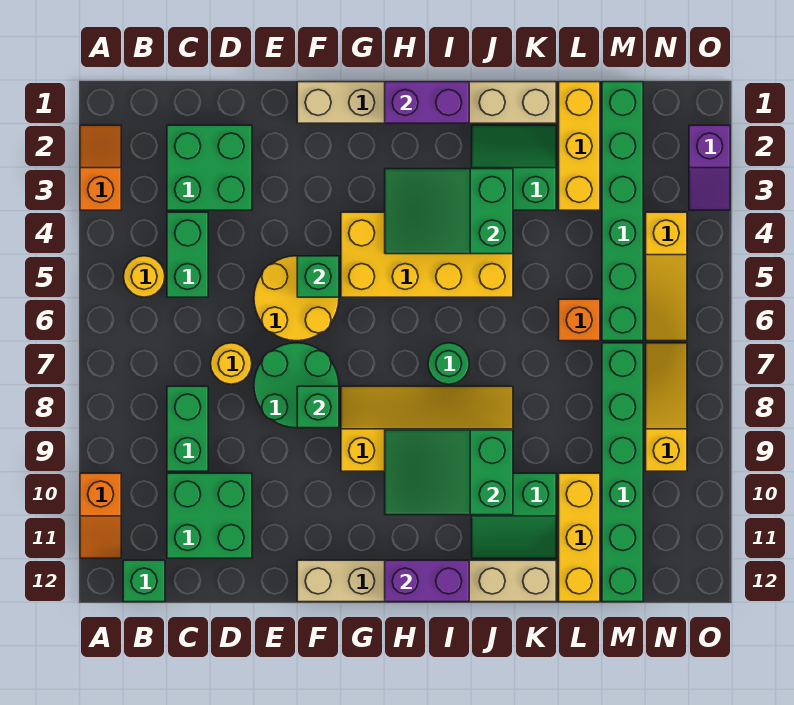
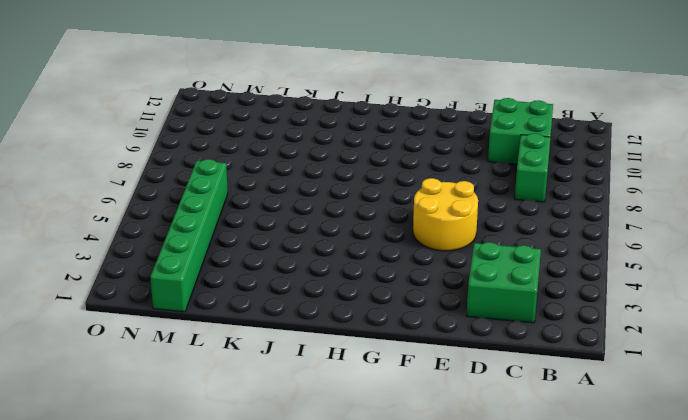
none -> orange slope A2:A3 level 1 top 3
none -> orange slope A10:A11 level 1 top 10
none -> yellow round brick B5 level 1
none -> green brick B12 level 1

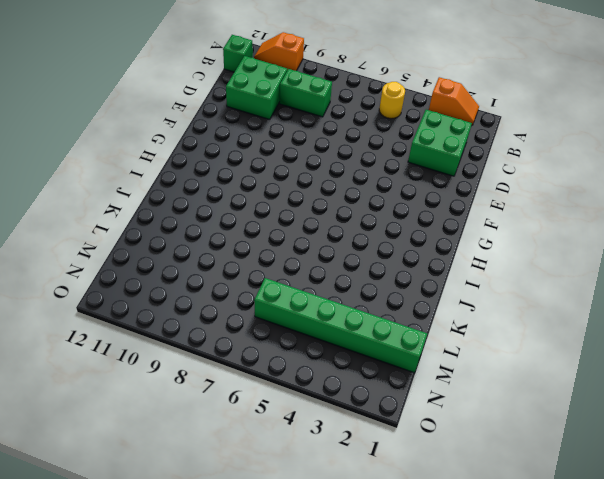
none -> green brick C4:C5 level 1
none -> yellow round brick D7 level 1
none -> yellow round brick E5:F6 level 1
none -> green round brick E7:F8 level 1

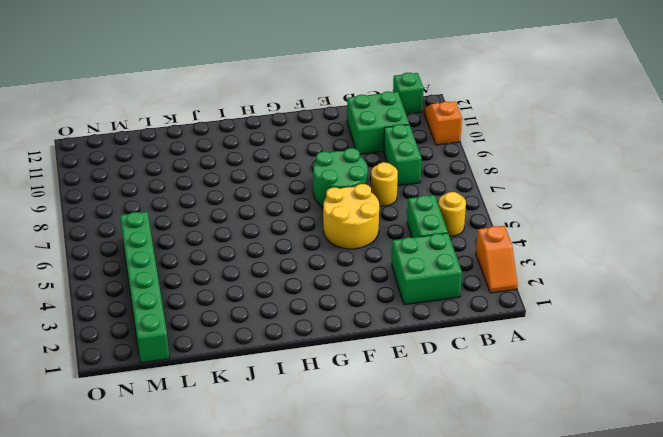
none -> tan brick F1:K1 level 1
none -> tan brick F12:K12 level 1
none -> yellow brick G4:J5 level 1
none -> yellow slope G8:J9 level 1 top 9

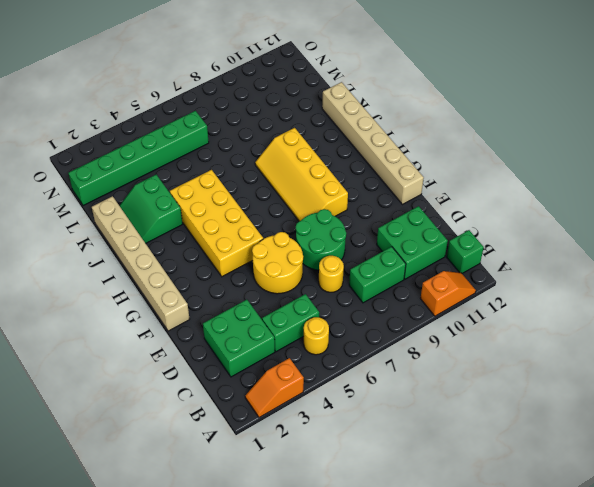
none -> green round brick I7 level 1
none -> green slope J10:K11 level 1 top 10
none -> yellow brick L1:L3 level 1
none -> orange brick L6 level 1

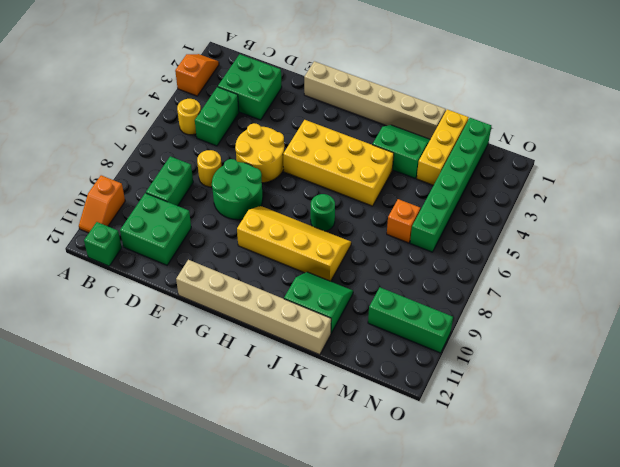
green slope J10:K11 level 1 top 11 -> green slope J10:K11 level 1 top 10
green brick M10:O10 level 1 -> green brick M7:M12 level 1
none -> yellow brick L10:L12 level 1
none -> yellow slope N4:N6 level 1 top 4
none -> yellow slope N7:N9 level 1 top 9
none -> purple slope O2:O3 level 1 top 2

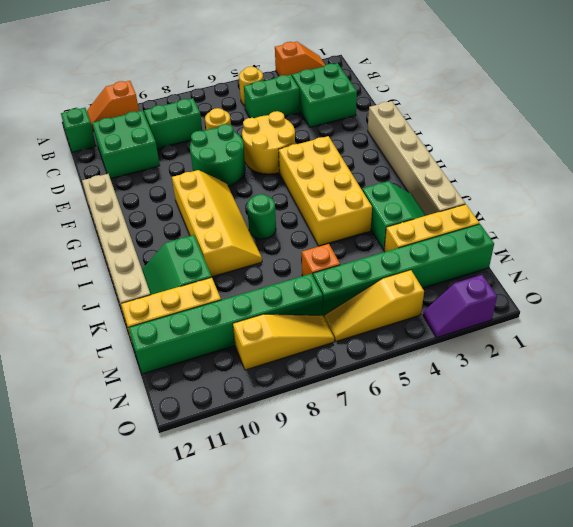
none -> green brick F5 level 2
none -> green brick F8 level 2
none -> purple brick H1:I1 level 2
none -> green slope H3:J4 level 2 top J

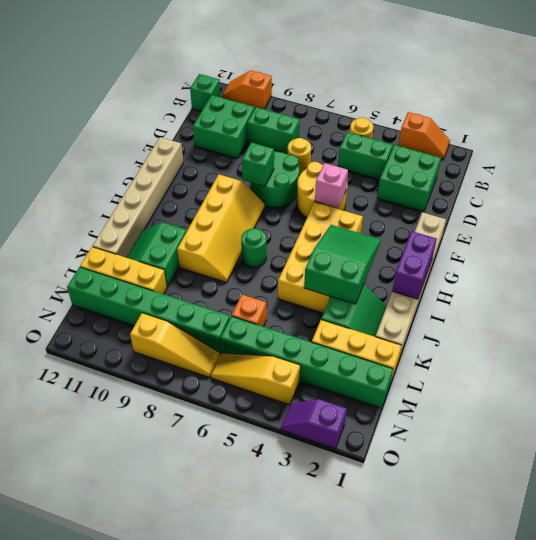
pink brick F5 level 2 -> green brick F5 level 2
none -> green slope H9:J10 level 2 top J
none -> purple brick H12:I12 level 2

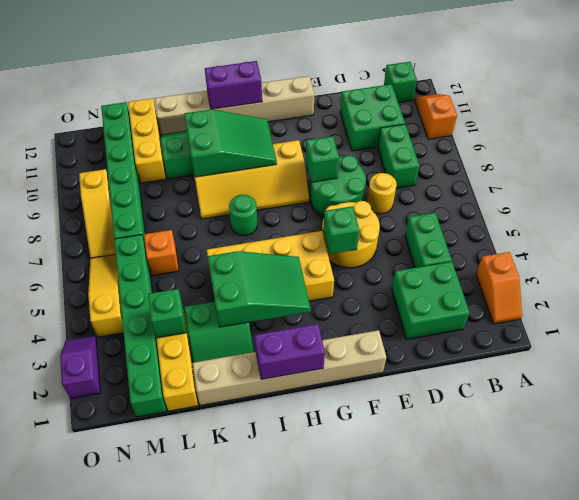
green brick L3 level 2 -> none
none -> yellow round brick B5 level 1

